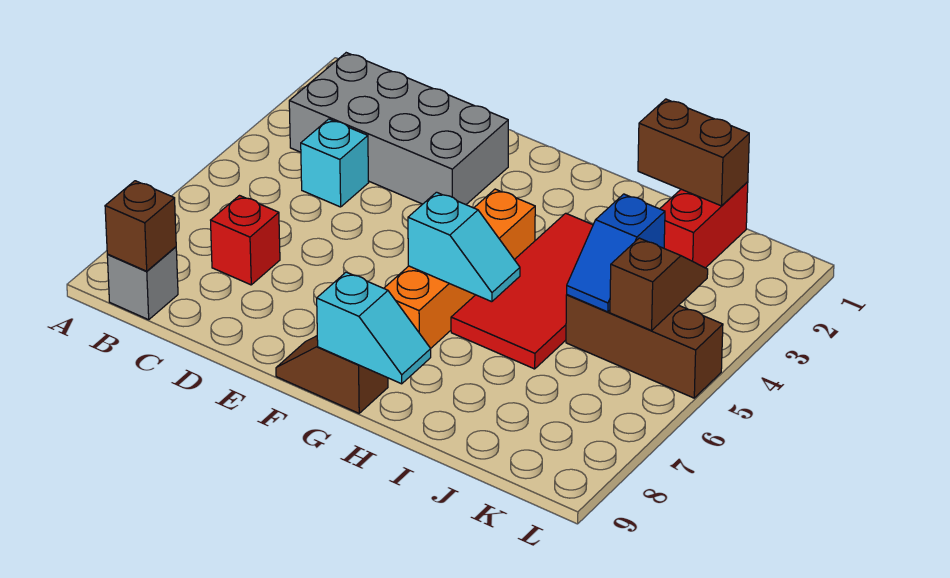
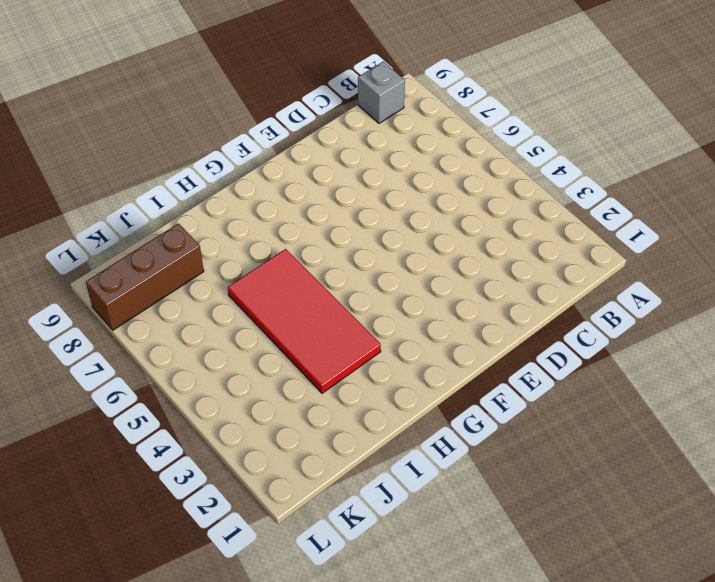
brown brick J8:L8 level 1 -> brown brick J5:L5 level 1
none -> grey brick B2:E3 level 1
none -> cyan brick C4 level 1
none -> red brick C7 level 1

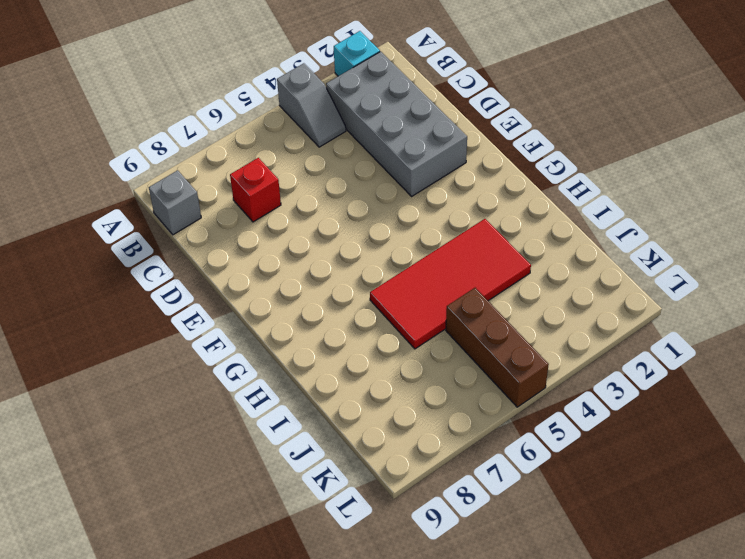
cyan brick A2 level 1 -> cyan brick C4 level 1
grey slope A4:B4 level 1 top A -> none
none -> brown slope F9:G9 level 1 top G
none -> orange brick G4:G7 level 1
none -> red brick J1:J2 level 1

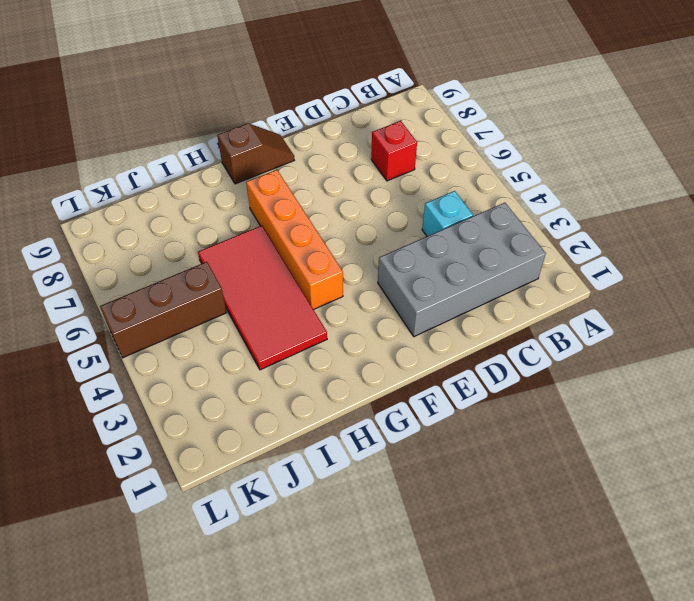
none -> grey brick B9 level 1
none -> red brick J1:J2 level 1
none -> brown brick B9 level 2

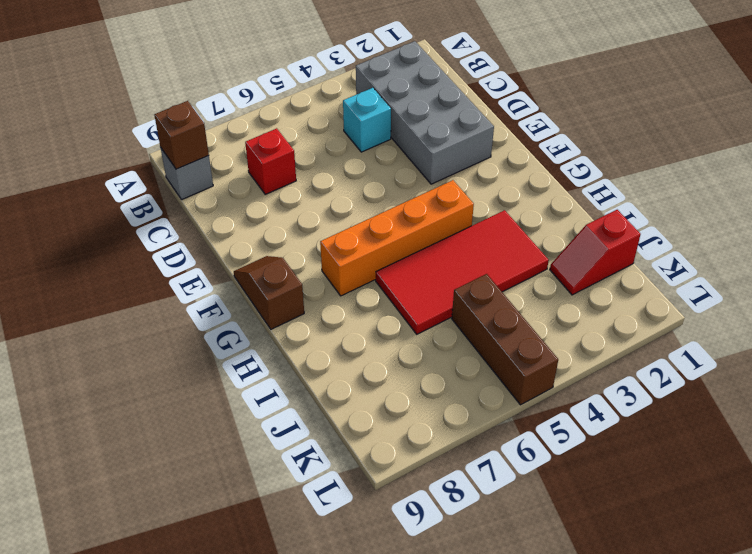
red slope J1:J2 level 1 top 1 -> red brick J1:J2 level 1
none -> cyan slope G6:H6 level 2 top G
none -> cyan slope G9:H9 level 2 top G
none -> brown brick I1:J1 level 2

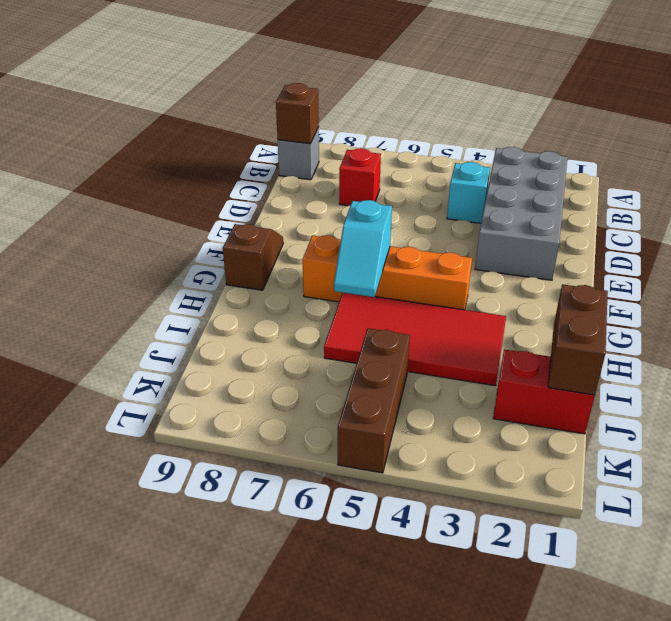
none -> cyan slope G9:H9 level 2 top G
none -> blue slope J4:J5 level 2 top 4
none -> brown slope K4:K5 level 2 top 5

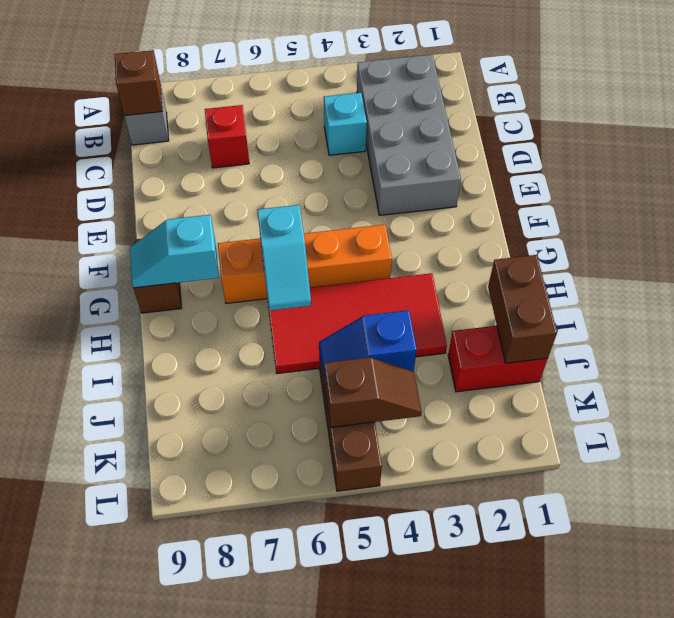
cyan slope G8:G9 level 2 top 8 -> cyan slope G9:H9 level 2 top G

